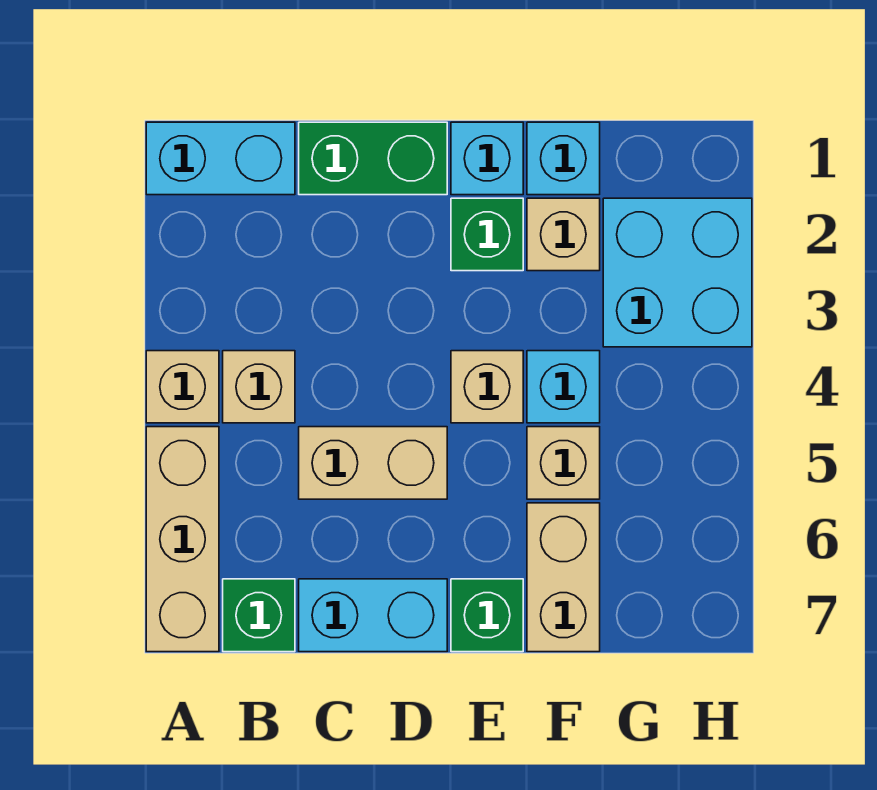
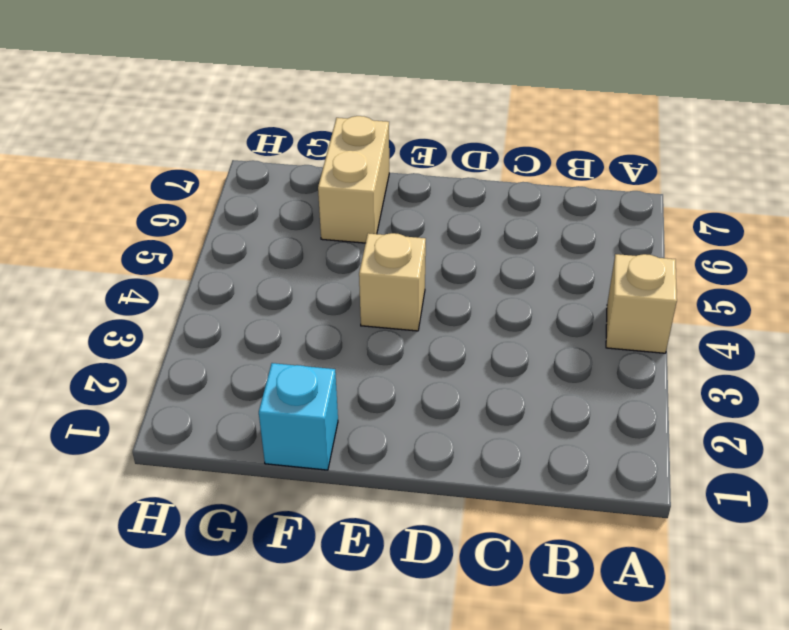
none -> cyan brick A1:B1 level 1
none -> tan brick A5:A7 level 1
none -> tan brick B4 level 1

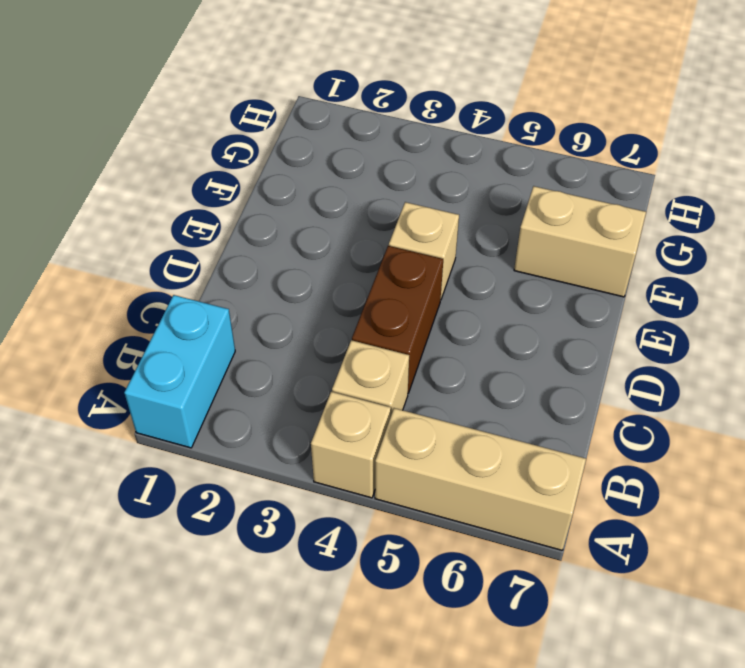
brown brick C4:D4 level 1 -> none
none -> green brick B7 level 1
none -> green brick C1:D1 level 1
none -> tan brick C5:D5 level 1

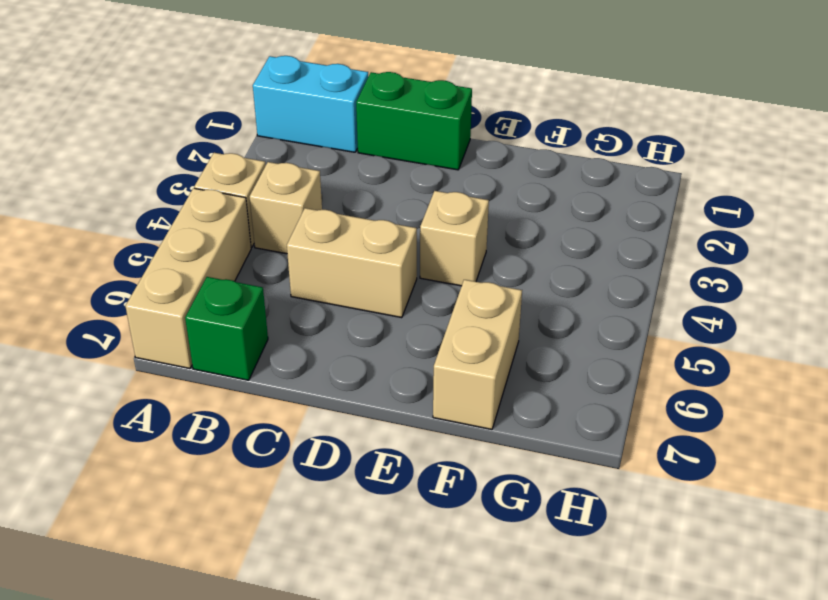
none -> cyan brick C7:D7 level 1
none -> cyan brick E1 level 1
none -> green brick E2 level 1

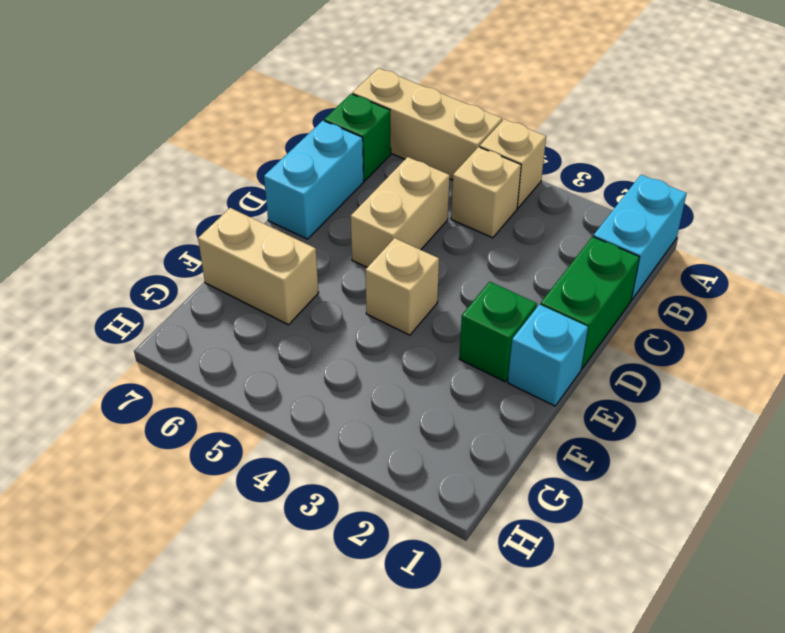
none -> green brick E7 level 1
none -> cyan brick F1 level 1
none -> tan brick F2 level 1

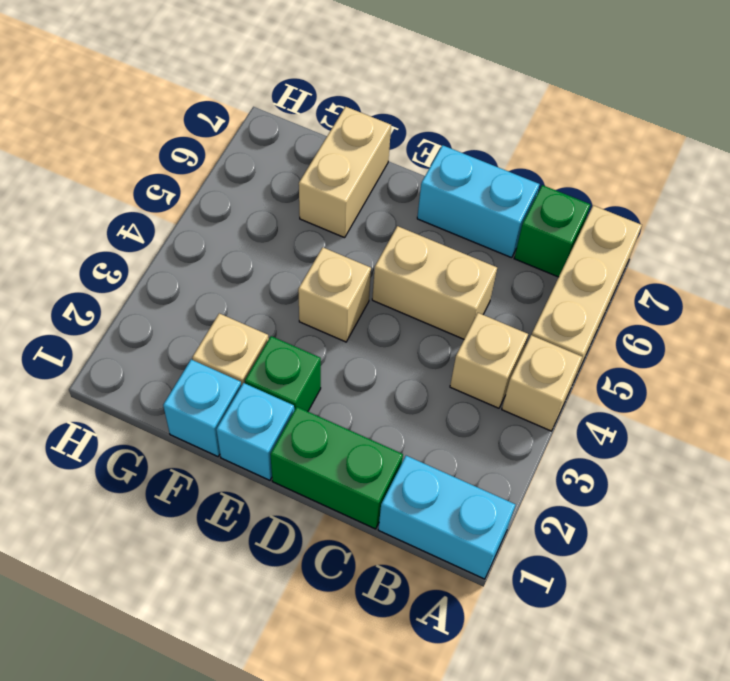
none -> green brick E7 level 1
none -> cyan brick F4 level 1
none -> tan brick F5 level 1

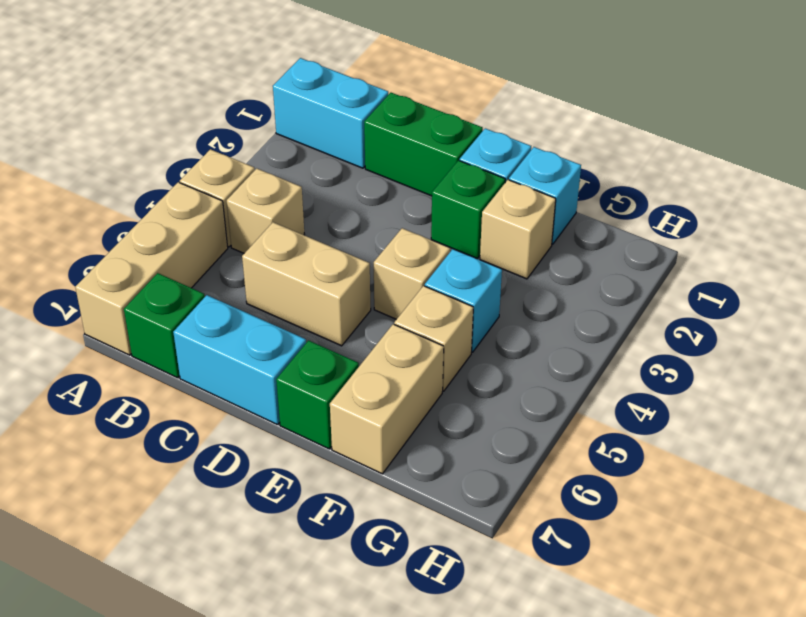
none -> cyan brick G2:H3 level 1

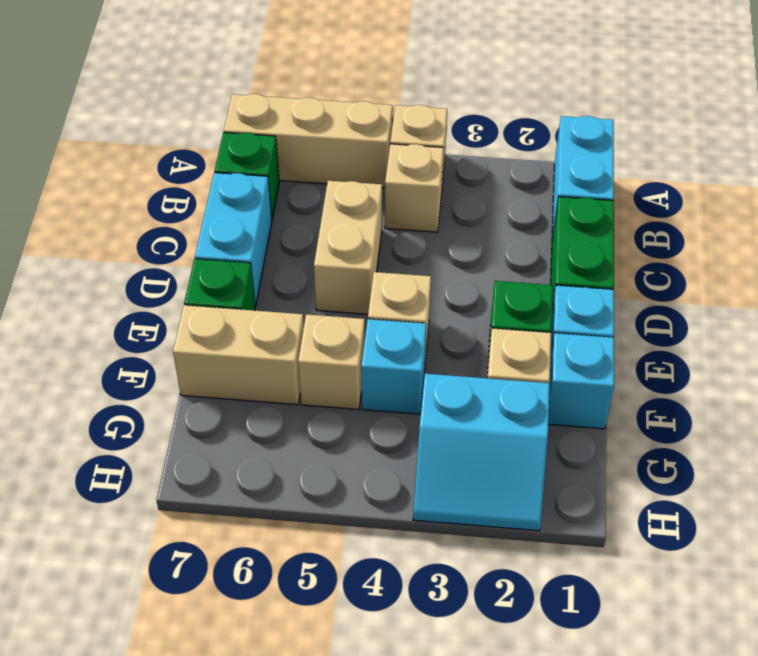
cyan slope G2:H3 level 1 top G -> cyan brick G2:H3 level 1

